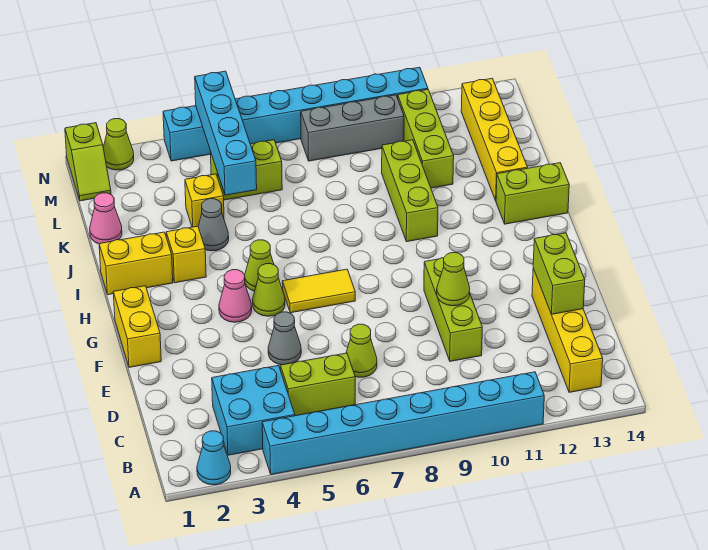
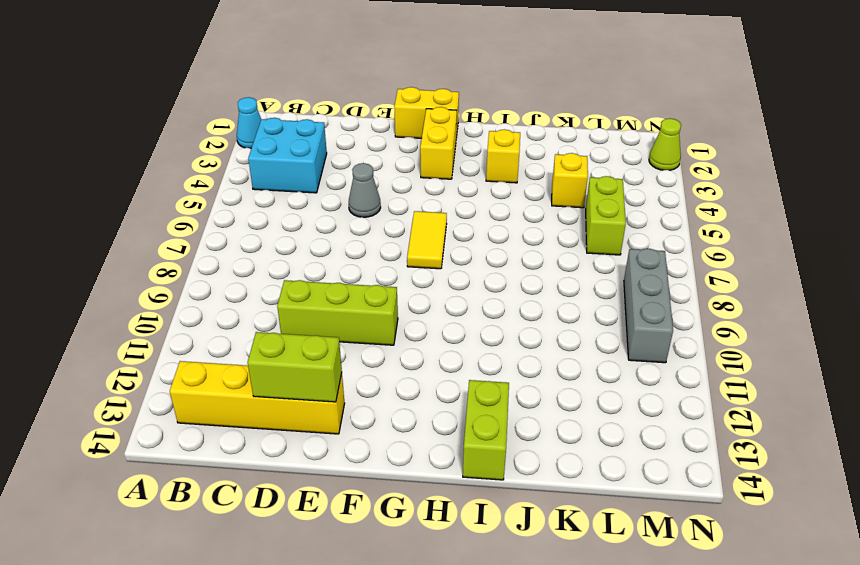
yellow brick G2:G3 level 1 -> yellow brick I1:I2 level 1
none -> cyan brick A4:A11 level 1
none -> lime brick C5:C6 level 1
none -> lime cone D7 level 1
none -> pink cone G4 level 1

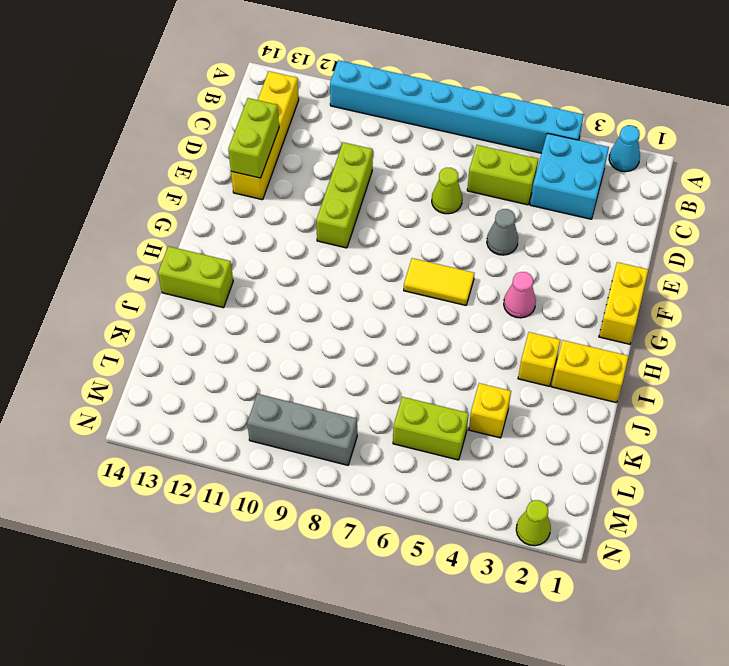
none -> lime cone G5 level 1
none -> lime cone H5 level 1
none -> lime brick I10:K10 level 1
none -> grey cone J4 level 1

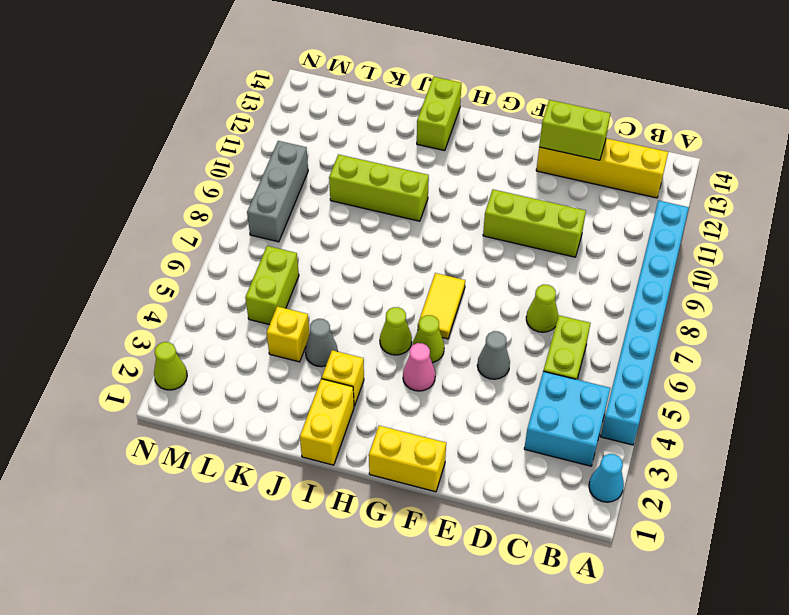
none -> yellow brick J13:M13 level 1
none -> pink cone K1 level 1
none -> lime brick K11:M11 level 1
none -> lime slope M1:N1 level 1 top N

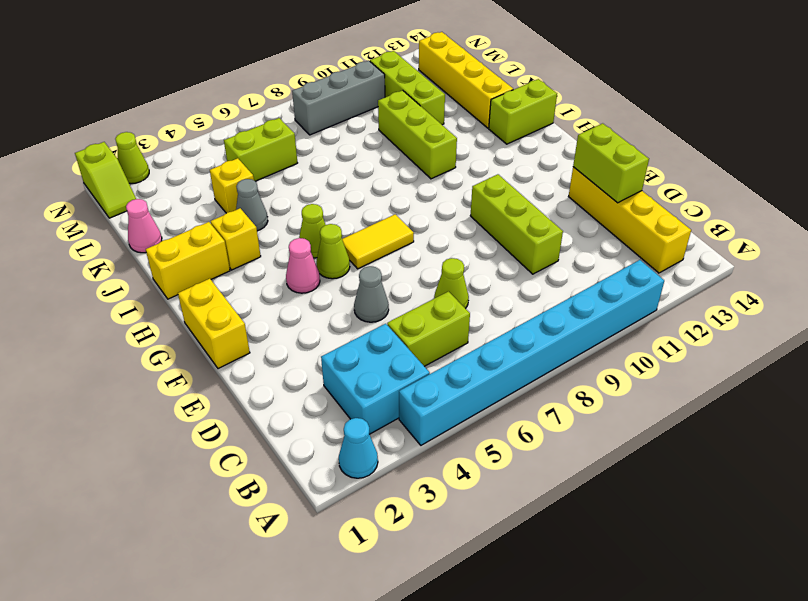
none -> cyan brick N4:N11 level 1
none -> lime cone E10 level 2
none -> cyan brick K5:N5 level 2

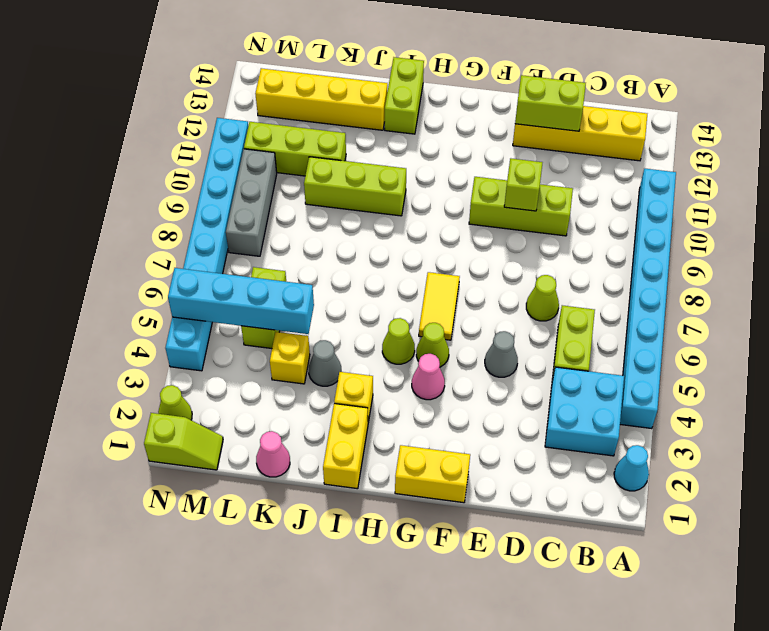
lime brick E10 level 2 -> lime cone E10 level 2

